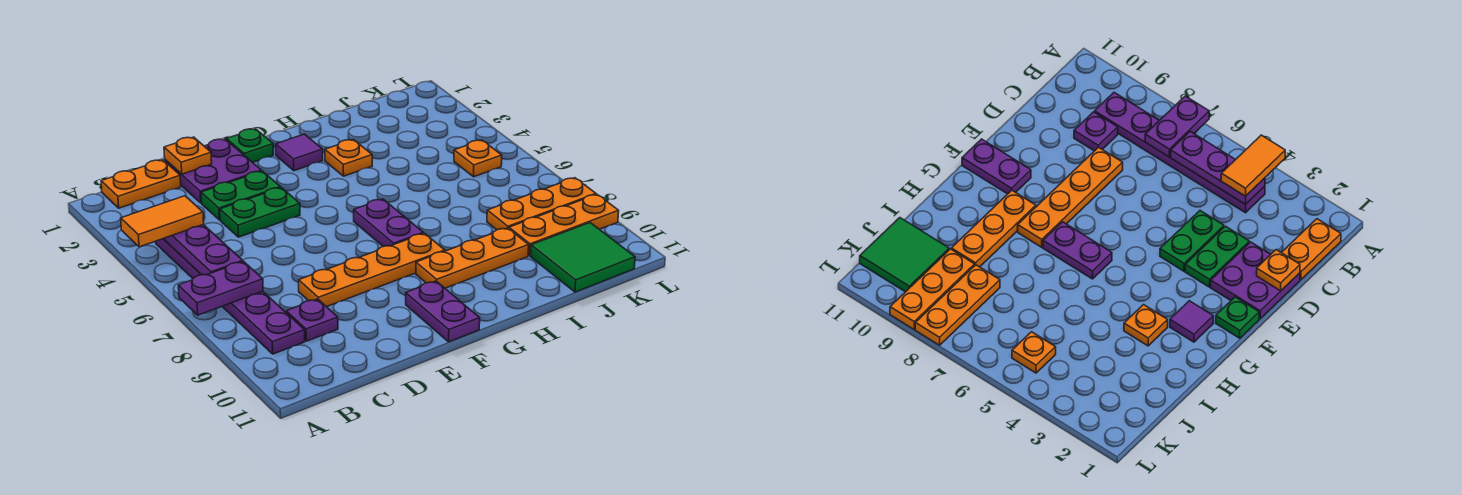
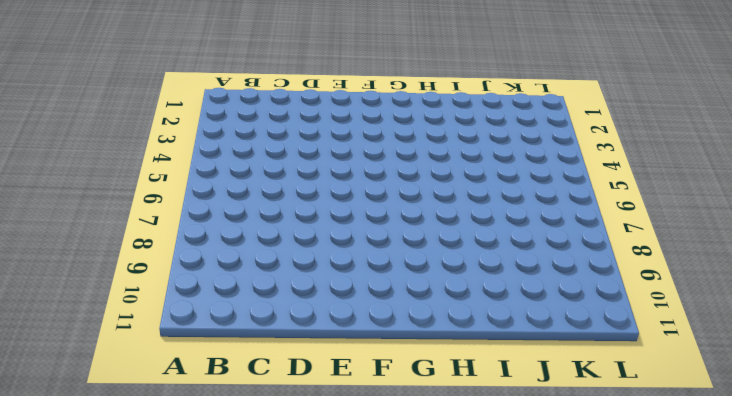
none -> orange plate B1:C1 level 1
none -> purple plate B4:B9 level 1
none -> purple plate C9 level 1

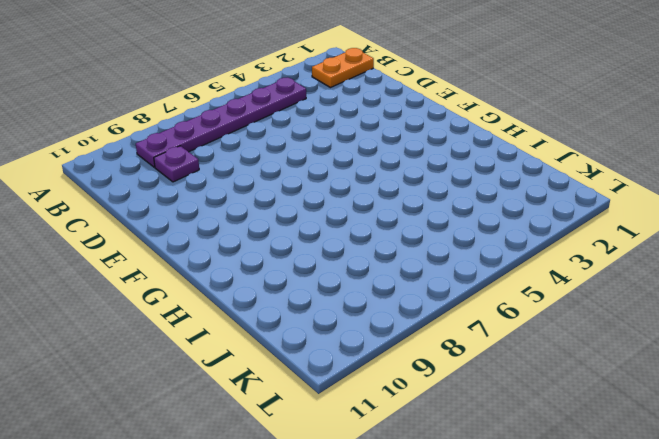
orange plate B1:B2 level 1 -> orange plate B1:C1 level 1
none -> purple plate D1:E2 level 1
none -> green plate D3:E3 level 1
none -> green plate D4:E4 level 1

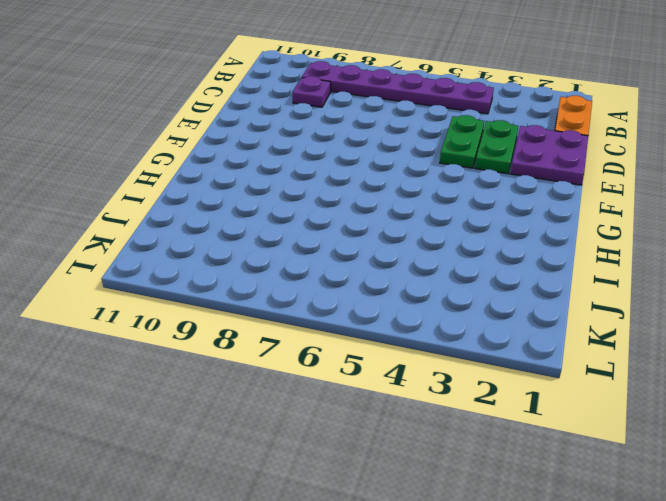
none -> orange plate D8:G8 level 1
none -> green plate F1 level 1
none -> purple plate F10:F11 level 1

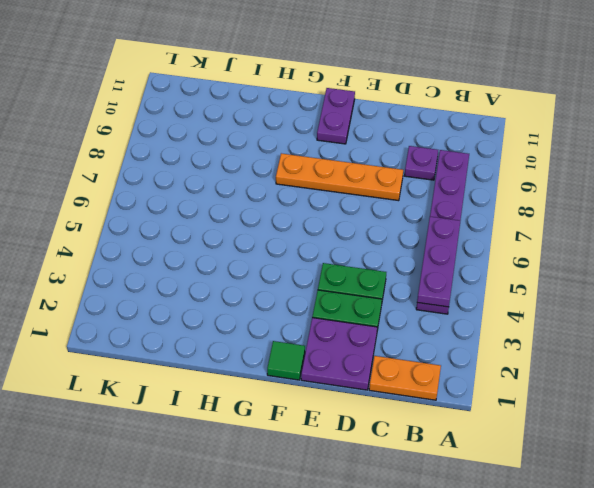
green tile F1 level 1 -> green plate F1 level 1
none -> purple tile G2 level 1
none -> purple plate G6:G7 level 1
none -> orange plate G9:I9 level 1

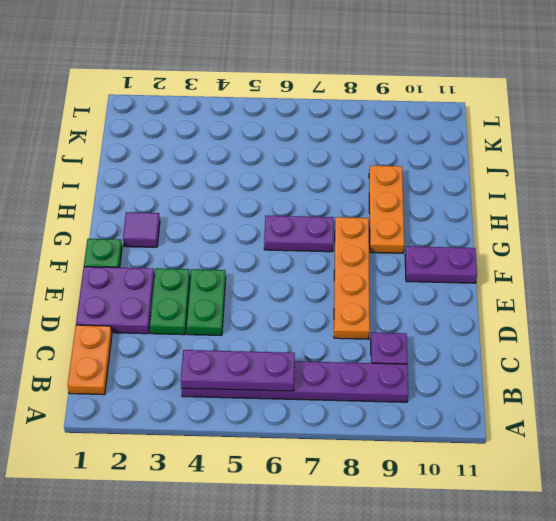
none -> orange plate H3 level 1
none -> orange plate J8:L8 level 1
none -> orange plate J9:L9 level 1

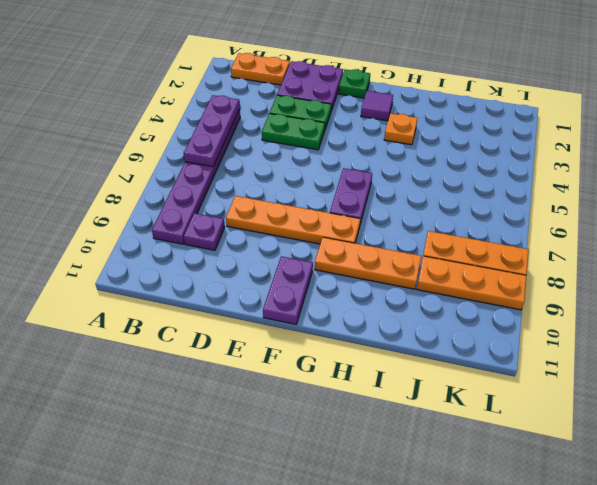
none -> green tile J10:K11 level 1
none -> orange plate K5 level 1
none -> purple plate A7:B7 level 2

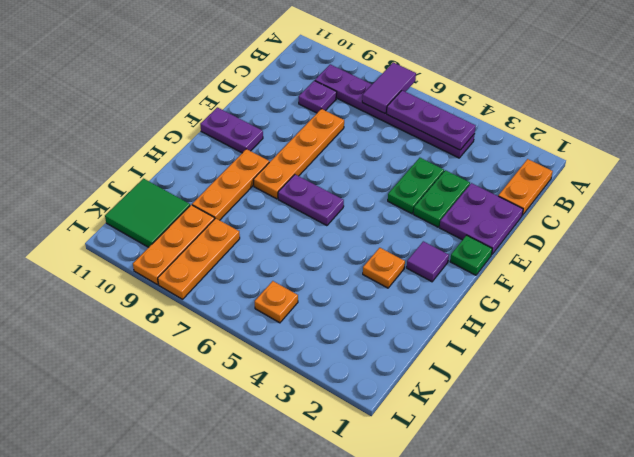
purple tile A7:B7 level 2 -> purple plate A7:B7 level 2
none -> orange plate D1 level 2
none -> orange tile A4:B4 level 3

